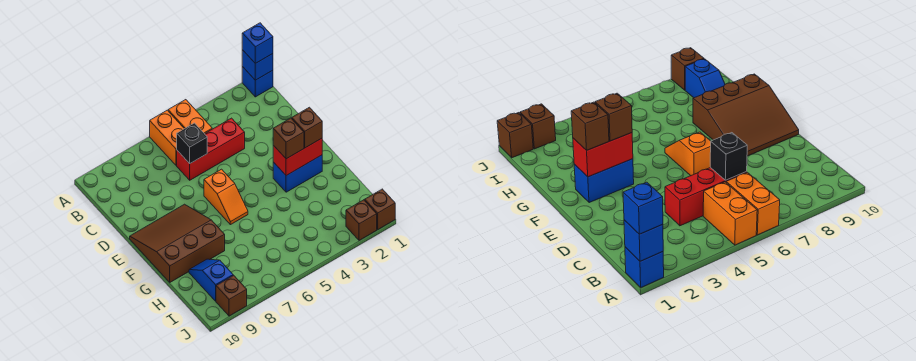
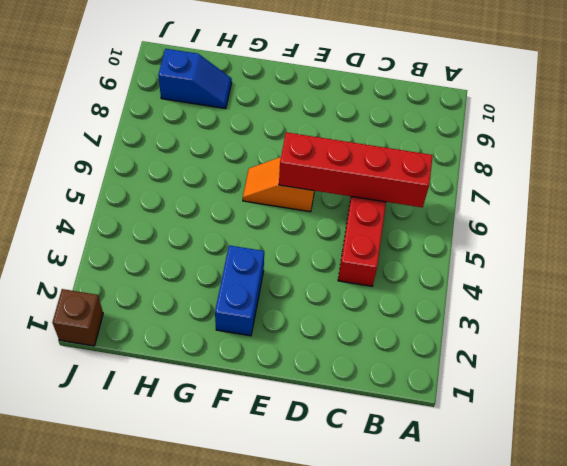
red brick B6:E6 level 2 -> black brick C6 level 2
none -> blue brick A1 level 1
none -> orange brick A5:B5 level 1
none -> orange brick A6:B6 level 1

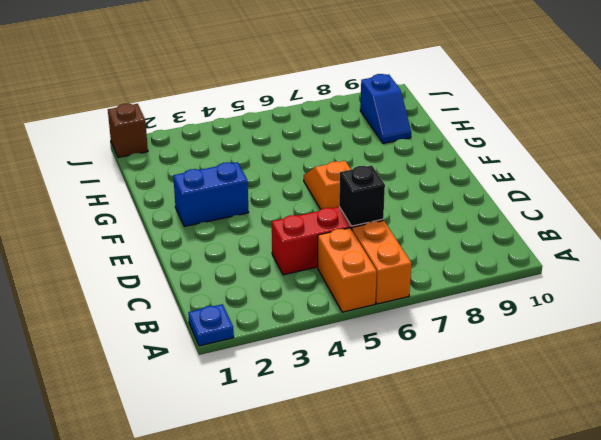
blue plate A1 level 1 -> blue brick A1 level 1
none -> brown slope E8:G10 level 1 top G
none -> brown brick J2 level 1
none -> brown brick J9 level 1

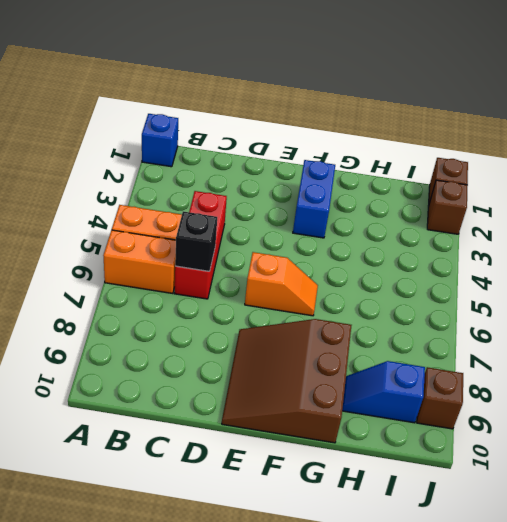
none -> blue brick A1 level 2
none -> red brick F2:F3 level 2
none -> blue brick A1 level 3

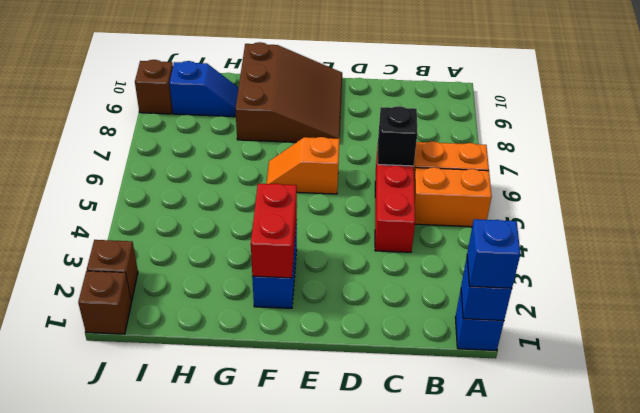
none -> brown brick F2 level 3
none -> brown brick F3 level 3

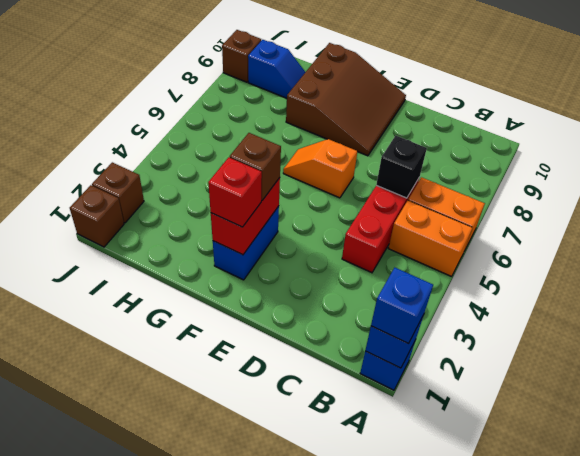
red brick F2 level 3 -> brown brick F2 level 3

